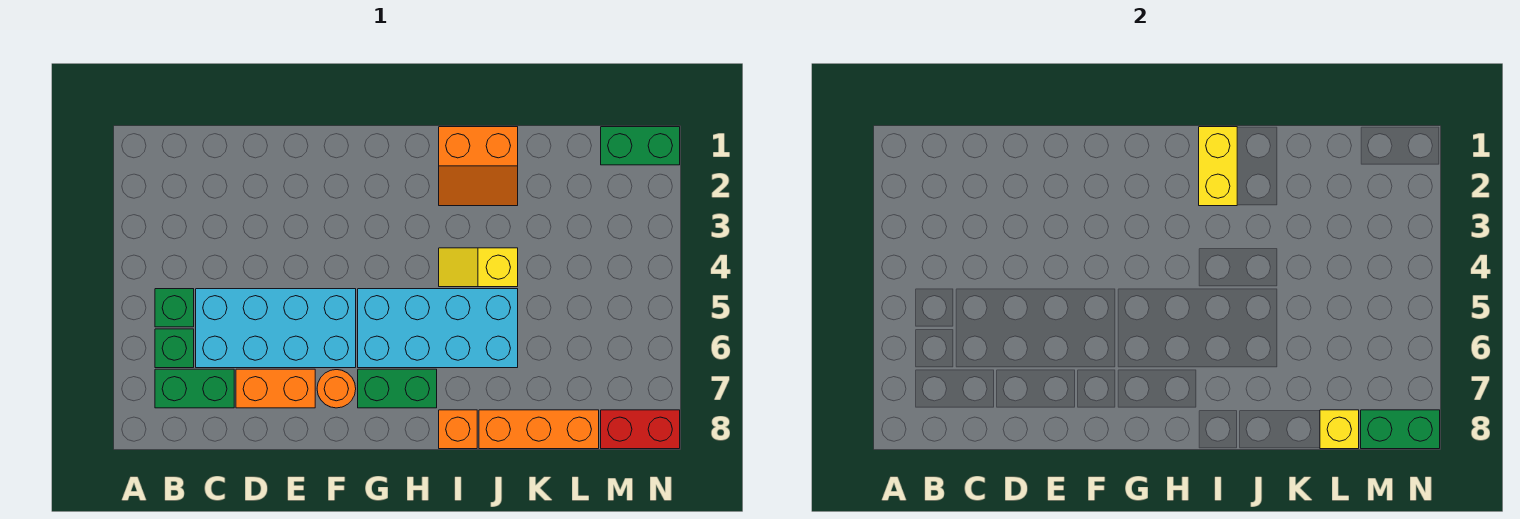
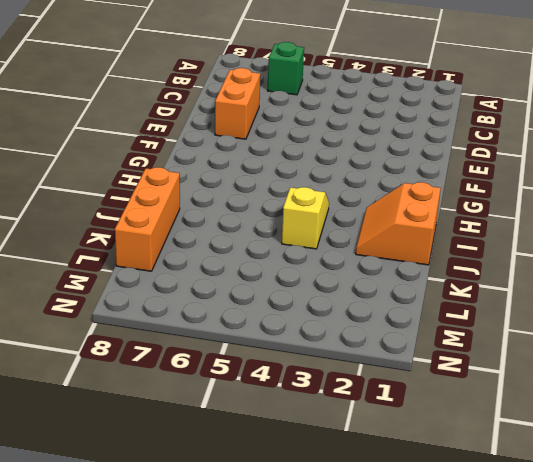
none -> green brick B5 level 1
none -> green brick B7:C7 level 1
none -> cyan brick C5:F6 level 1

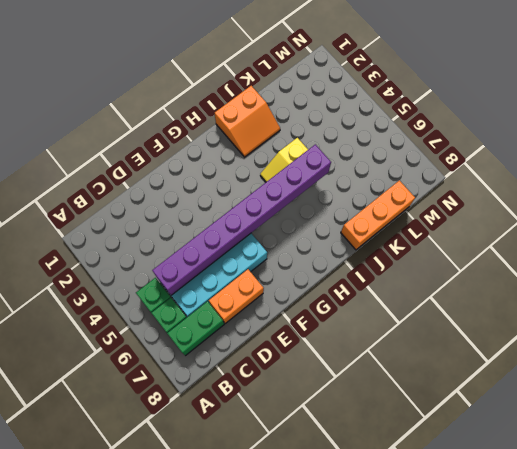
purple brick C5:J5 level 2 -> none
none -> orange round brick F7 level 1
none -> cyan brick G5:J6 level 1
none -> green brick G7:H7 level 1

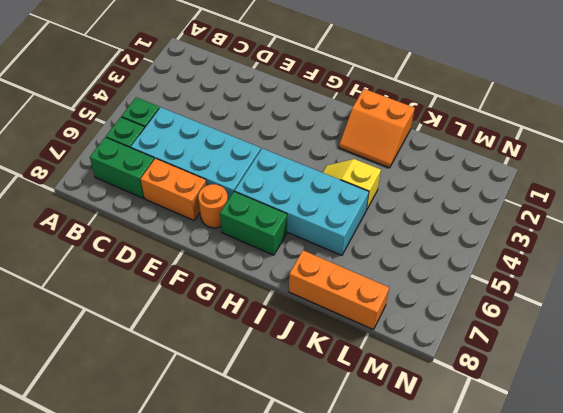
none -> orange brick I8 level 1
none -> green brick M1:N1 level 1
none -> red brick M8:N8 level 1

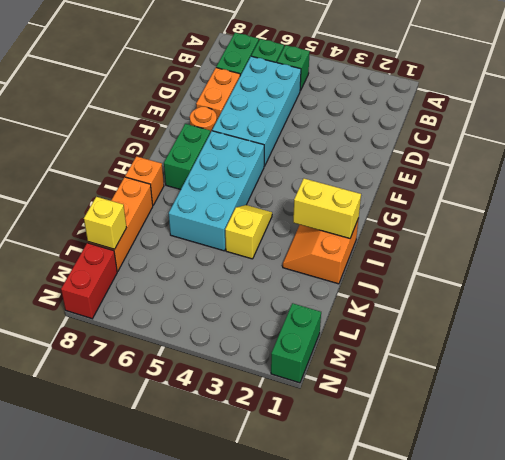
none -> green brick M8:N8 level 2

